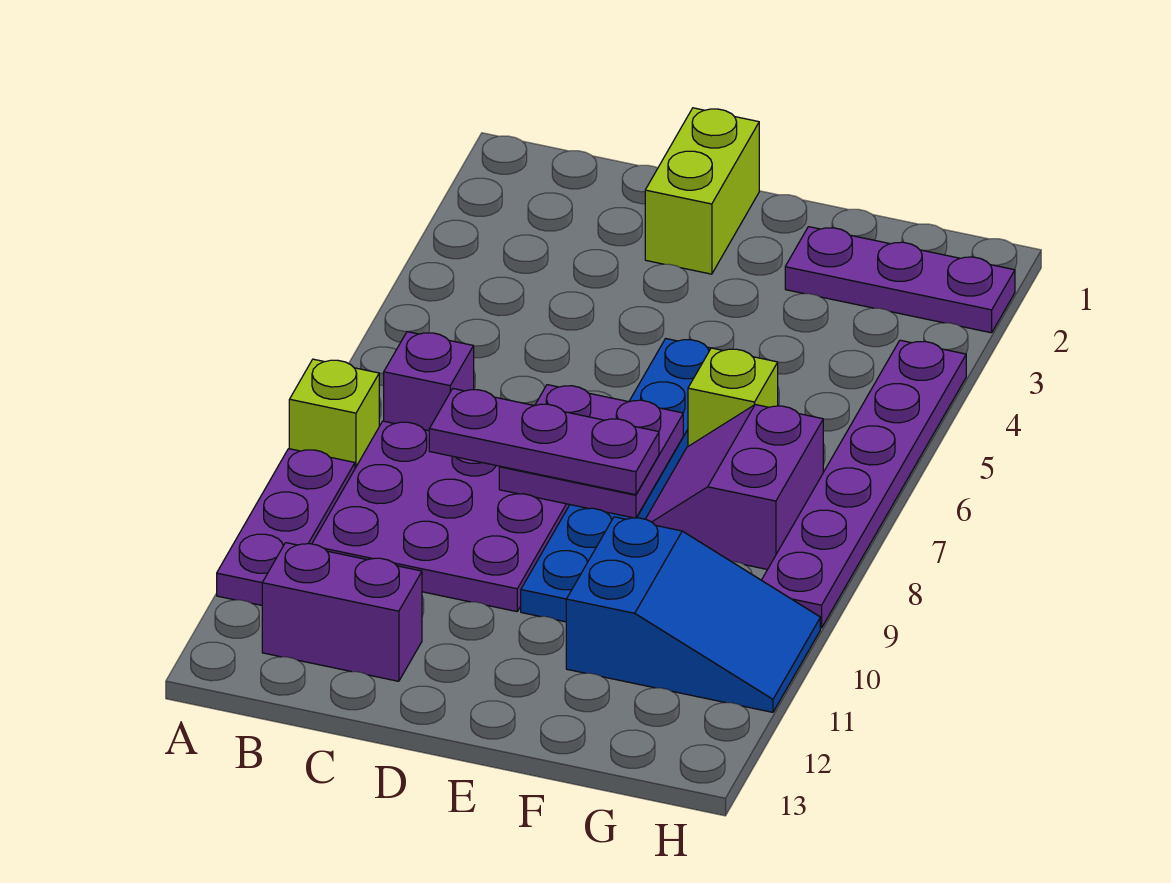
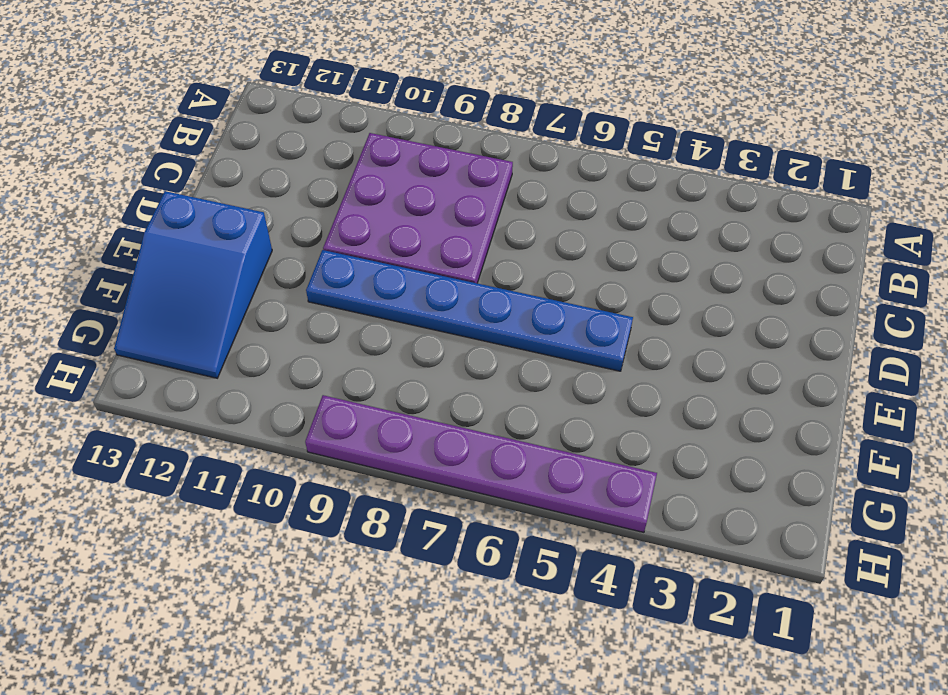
blue slope E12:G13 level 1 top E -> blue slope F10:H11 level 1 top F
none -> lime brick A8 level 1
none -> purple plate A9:A11 level 1
none -> purple brick B7 level 1

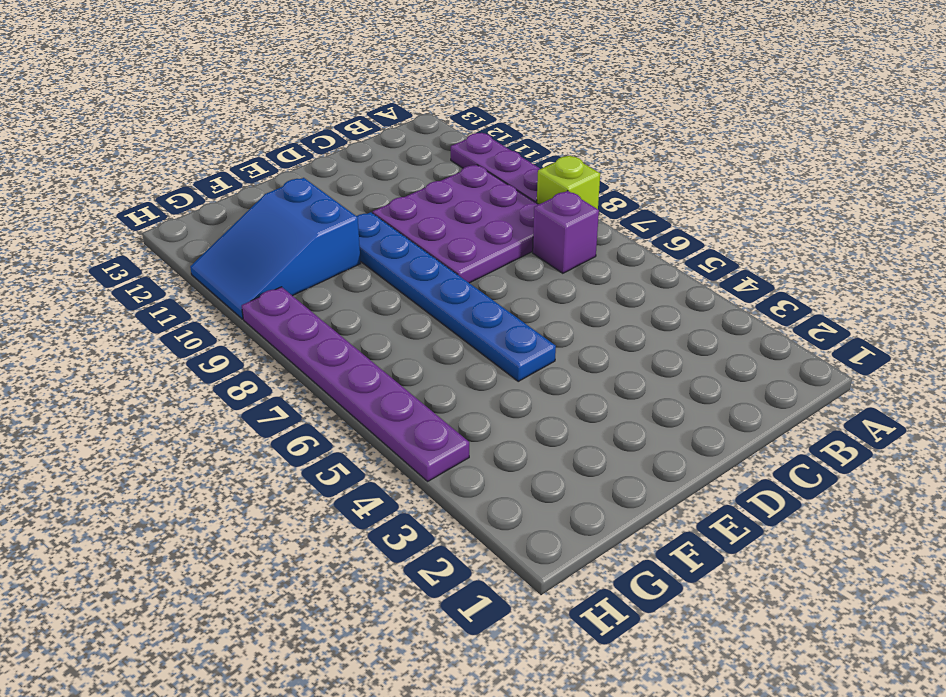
none -> purple brick B12:C12 level 1
none -> lime brick D1:D2 level 1
none -> purple plate F2:H2 level 1

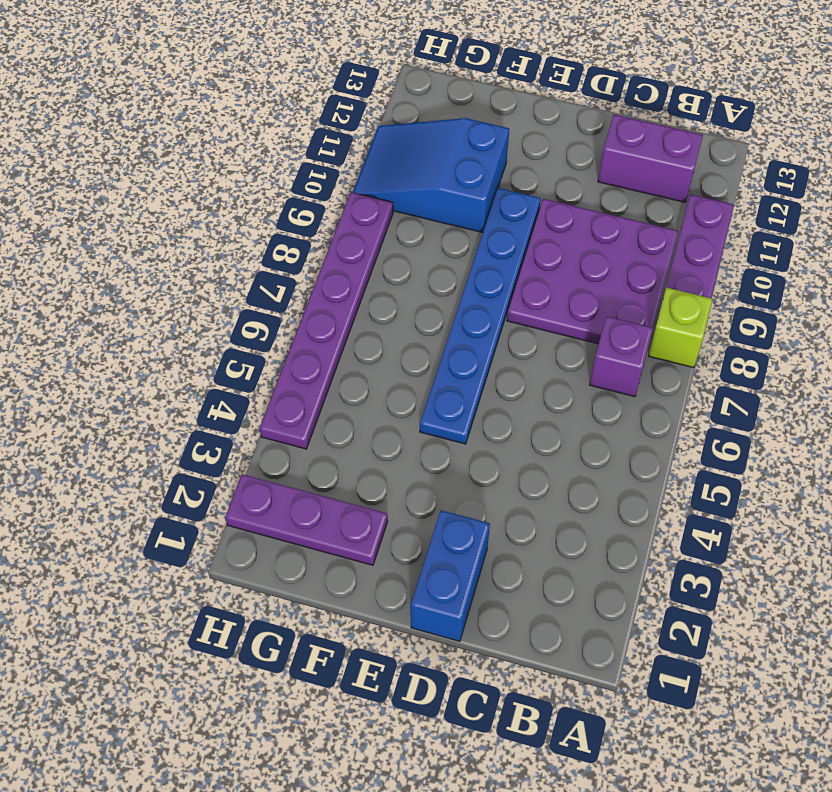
blue brick D1:D2 level 1 -> lime brick D1:D2 level 1
none -> lime brick F6 level 1
none -> purple slope F7:G8 level 1 top G
none -> purple plate D7:E8 level 2

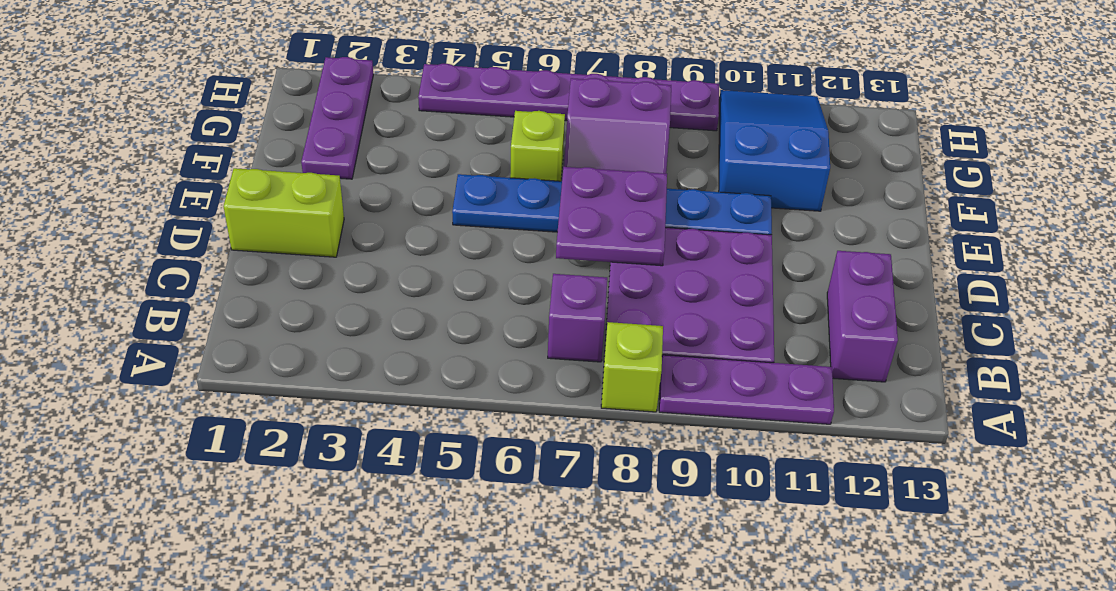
none -> purple plate C8:E8 level 3

